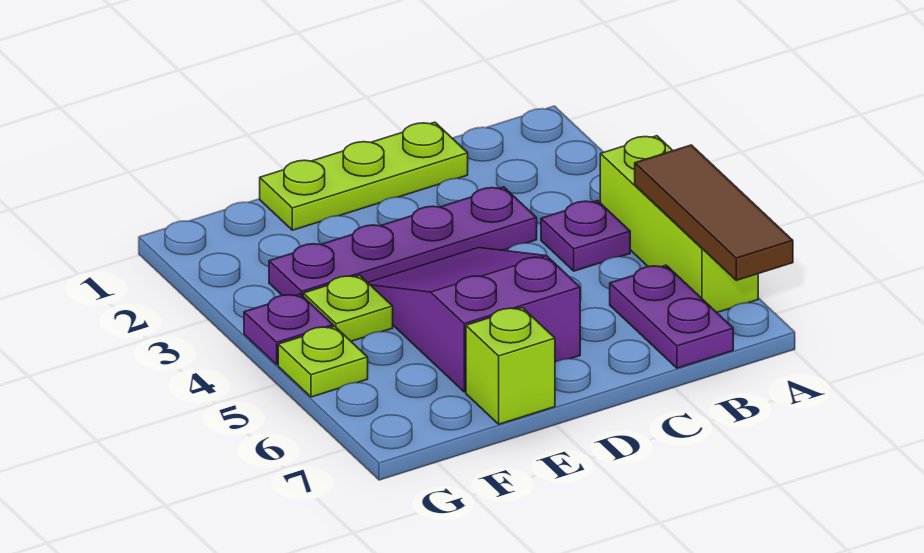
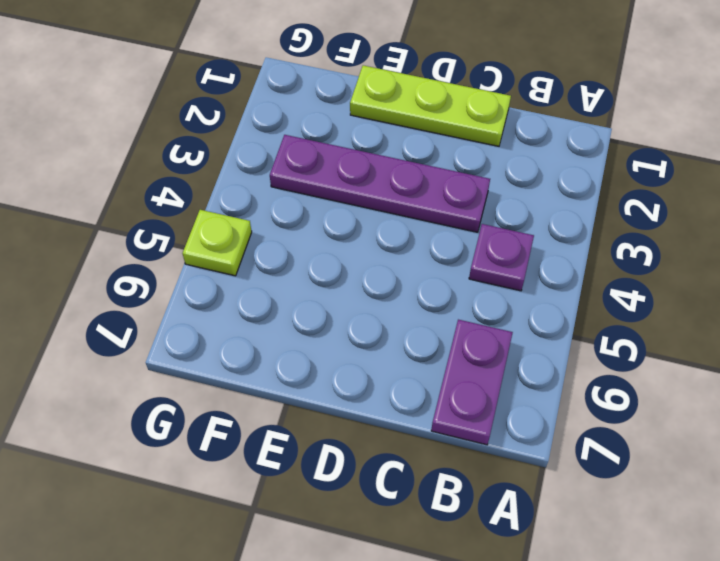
none -> lime brick A4:A6 level 1
none -> purple slope D4:E6 level 1 top 6

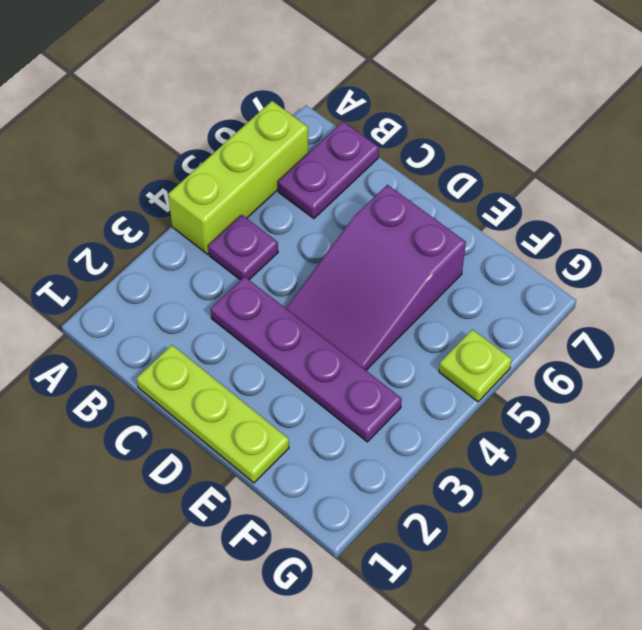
none -> lime brick E7 level 1
none -> lime plate F4 level 1

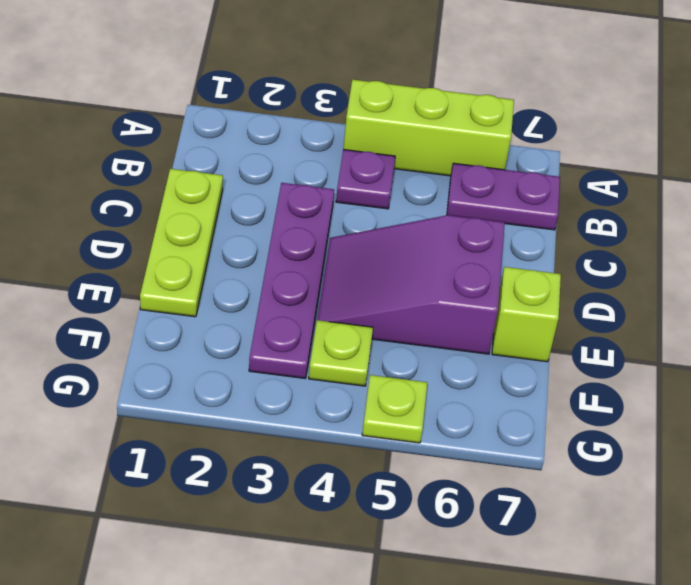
none -> purple plate G4 level 1
none -> brown tile A5:A7 level 2

